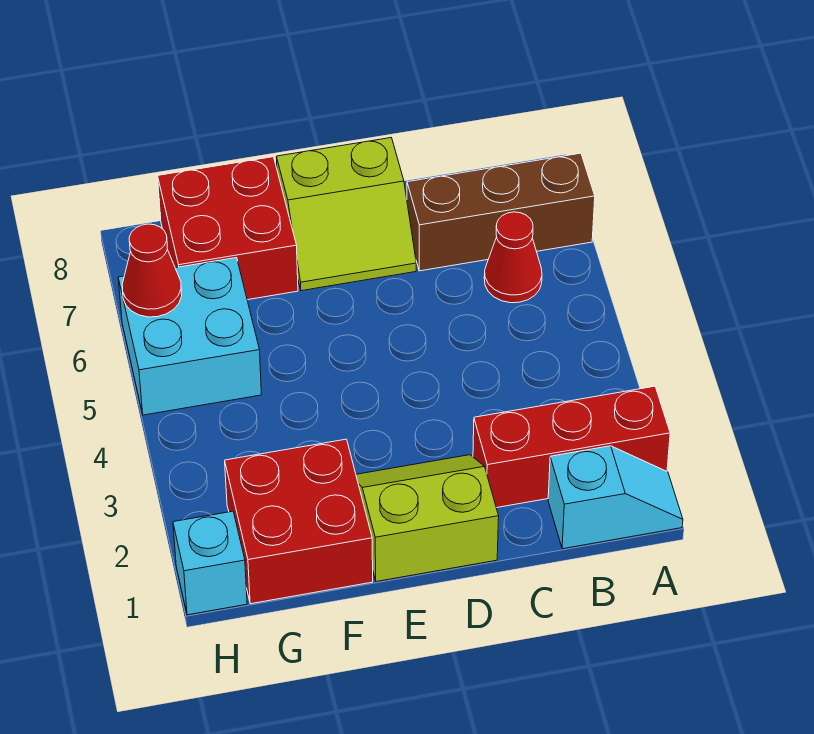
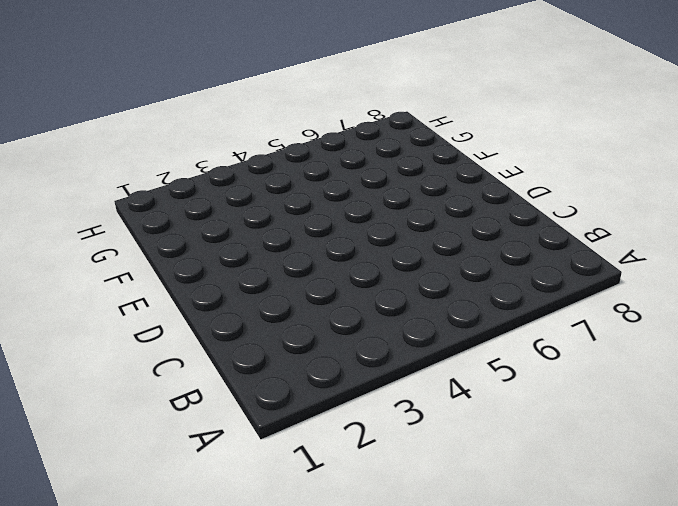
none -> cyan slope A1:B1 level 1 top B
none -> red brick A2:C2 level 1

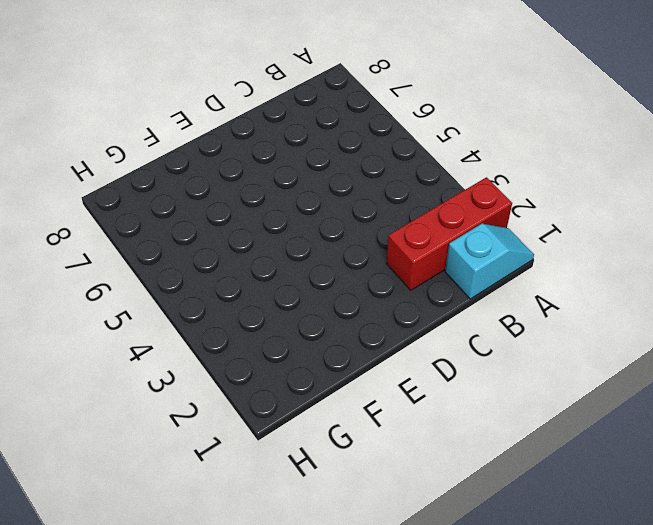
none -> brown brick A7:C7 level 1
none -> red cone B6 level 1

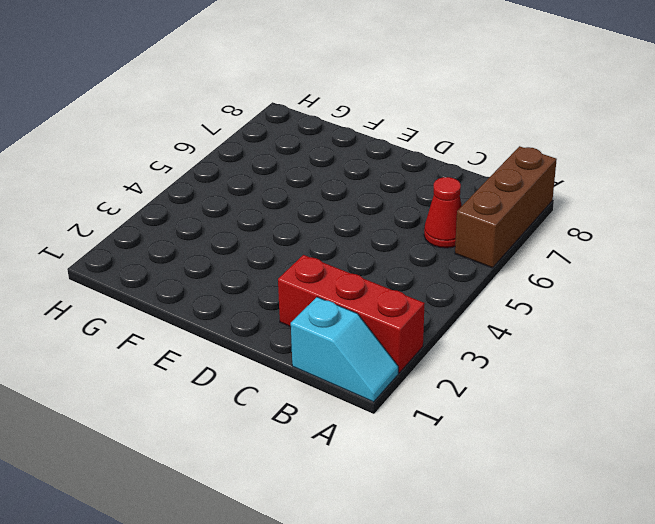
brown brick A6:A8 level 1 -> brown brick A7:C7 level 1
none -> lime slope D1:E2 level 1 top 1
none -> lime slope D7:E8 level 1 top 8

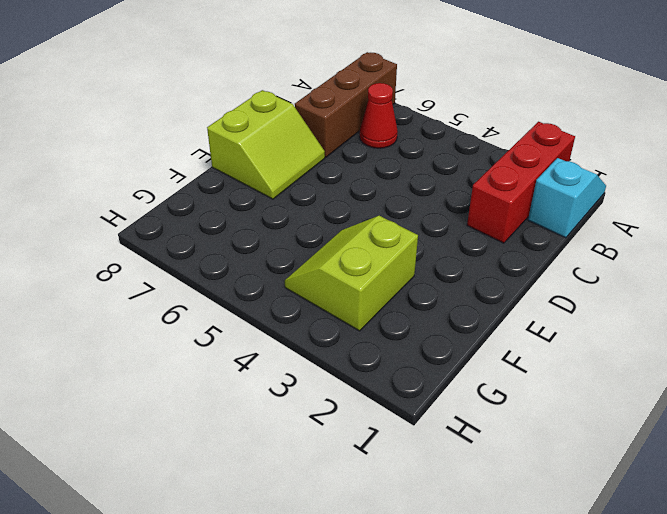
lime slope F3:G4 level 1 top 3 -> lime slope D1:E2 level 1 top 1
none -> red brick F1:G2 level 1
none -> red brick F7:G8 level 1

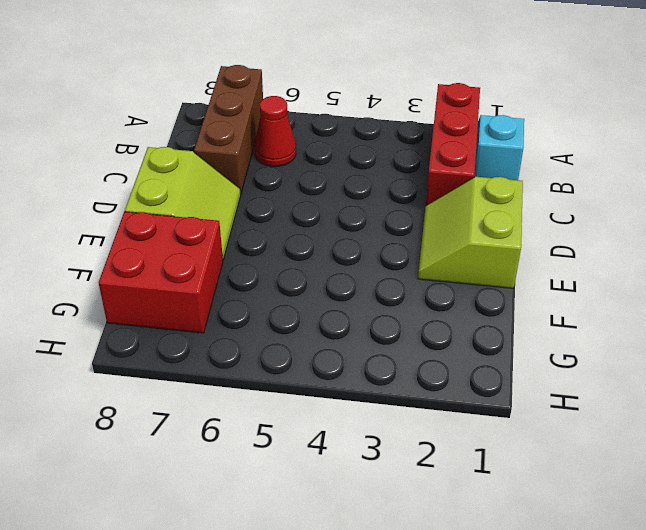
none -> red brick F1:G2 level 1
none -> cyan brick G5:H6 level 1

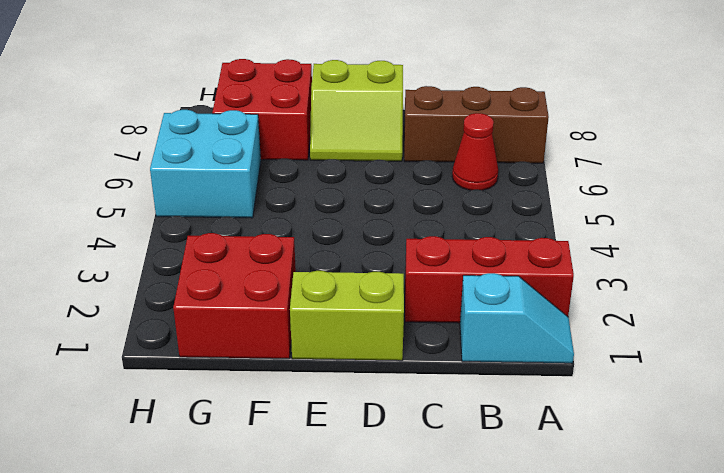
none -> cyan brick H1 level 1
none -> red cone H6 level 2

